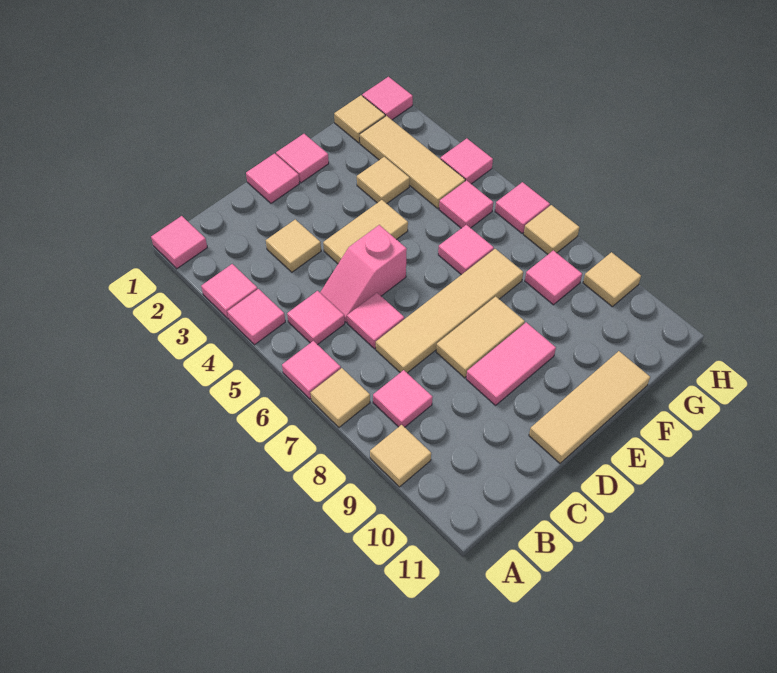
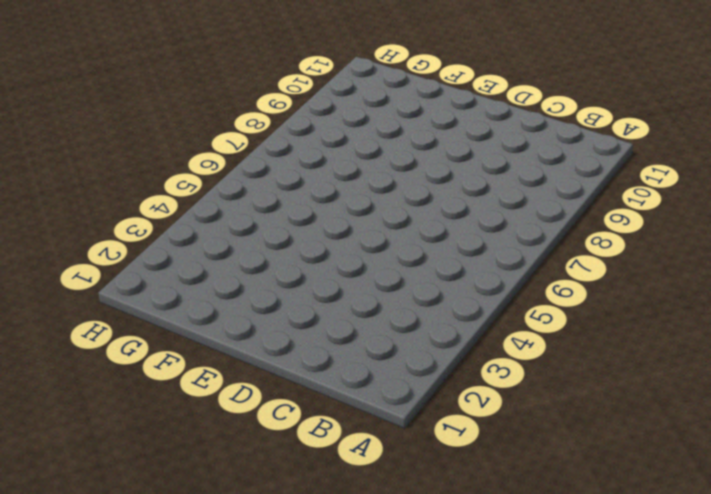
none -> pink tile A1 level 1
none -> pink tile A3 level 1
none -> pink tile A4 level 1

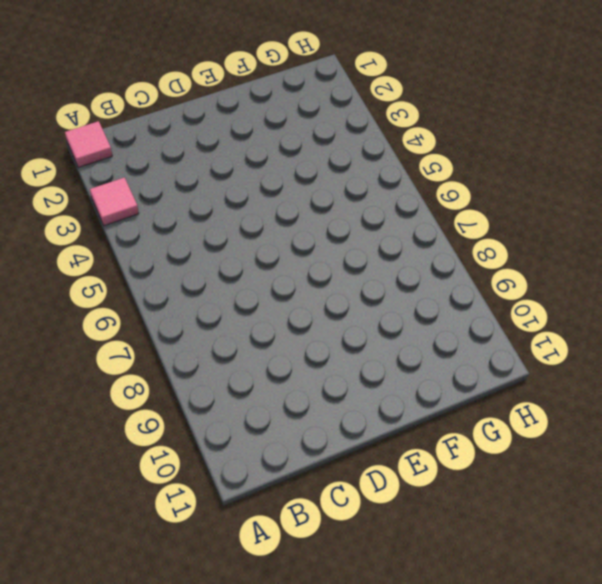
none -> pink tile A4 level 1
none -> pink tile A6 level 1
none -> tan tile A7 level 1

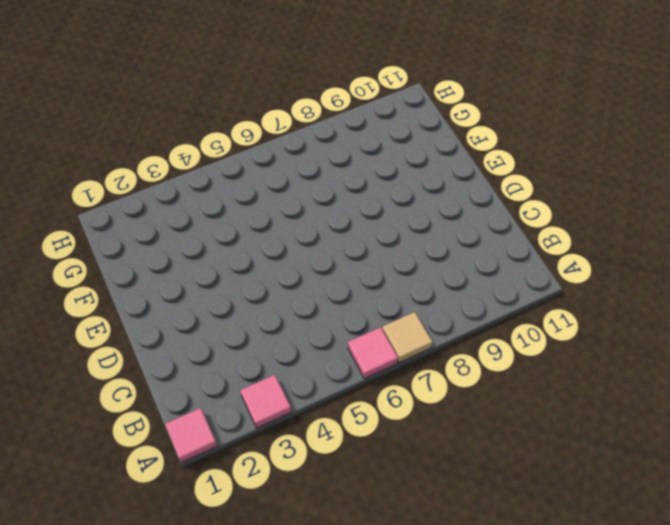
none -> pink tile A4 level 1
none -> tan tile A9 level 1
none -> pink tile B5 level 1

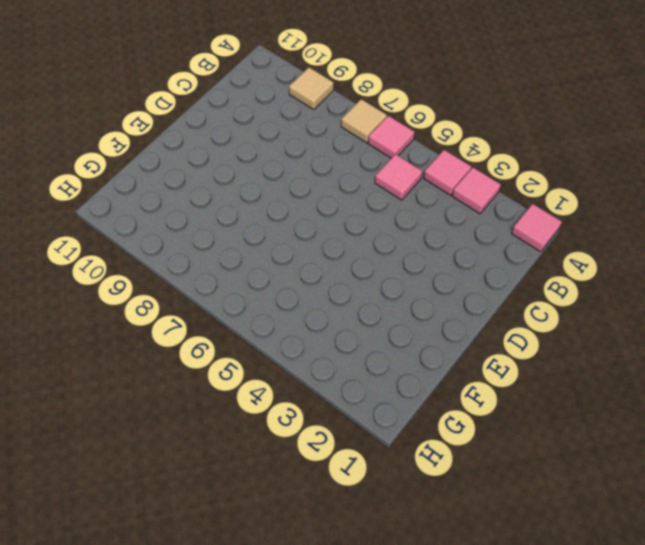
none -> pink tile B8 level 1
none -> tan tile C3 level 1
none -> pink slope C5:D5 level 1 top D

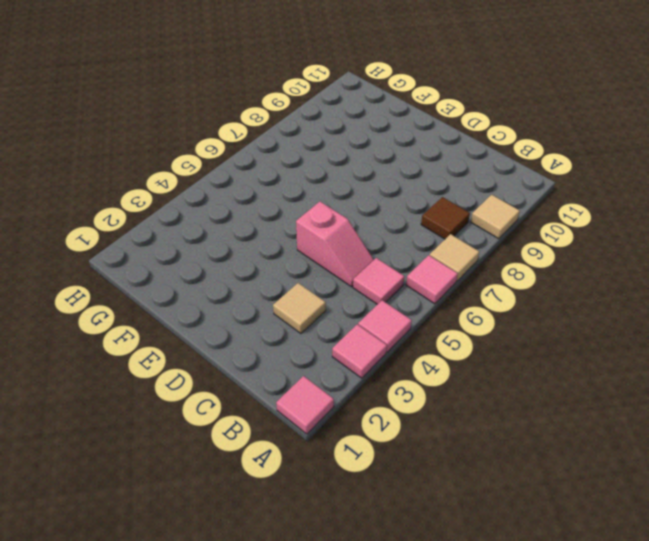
brown tile B8 level 1 -> pink tile B8 level 1
none -> pink tile C6 level 1
none -> tan tile C7:F7 level 1
none -> pink tile D1 level 1

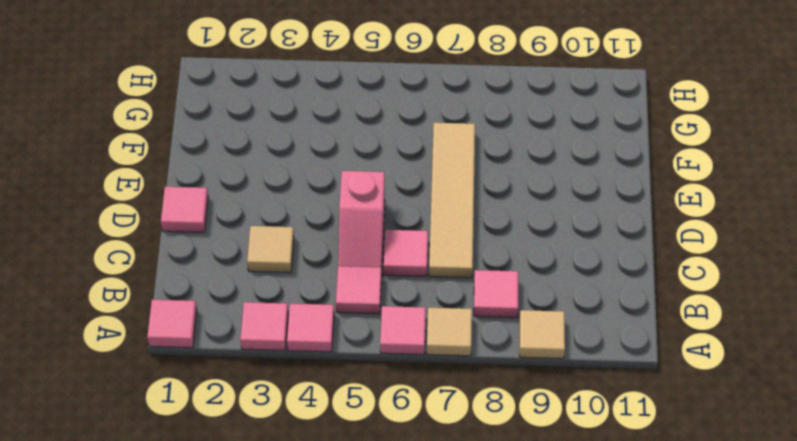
none -> tan tile D4:E4 level 1
none -> tan tile D8:E8 level 1
none -> pink tile D9:E9 level 1

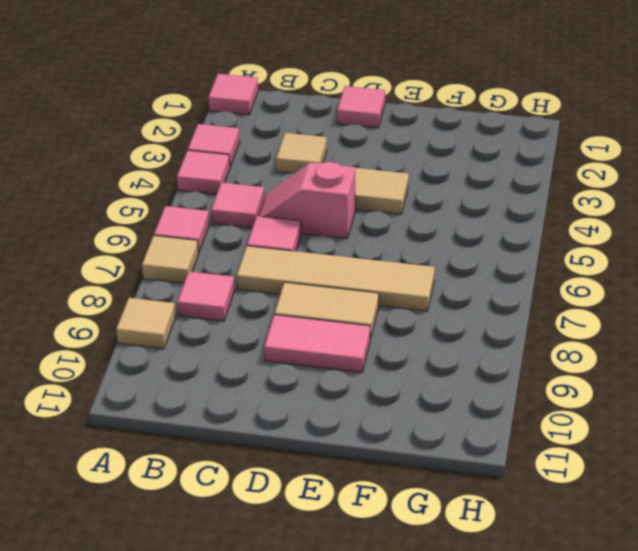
none -> tan tile D11:F11 level 1
none -> pink tile E1 level 1
none -> tan tile F3 level 1

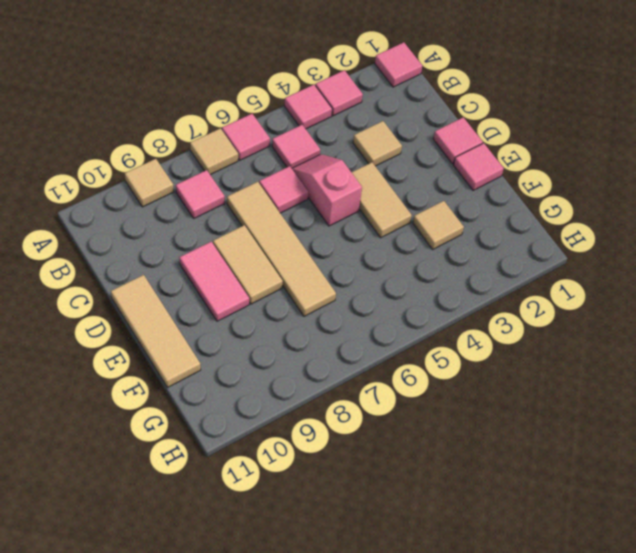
none -> pink tile F6 level 1
none -> tan tile G1 level 1
none -> tan tile G2:G4 level 1

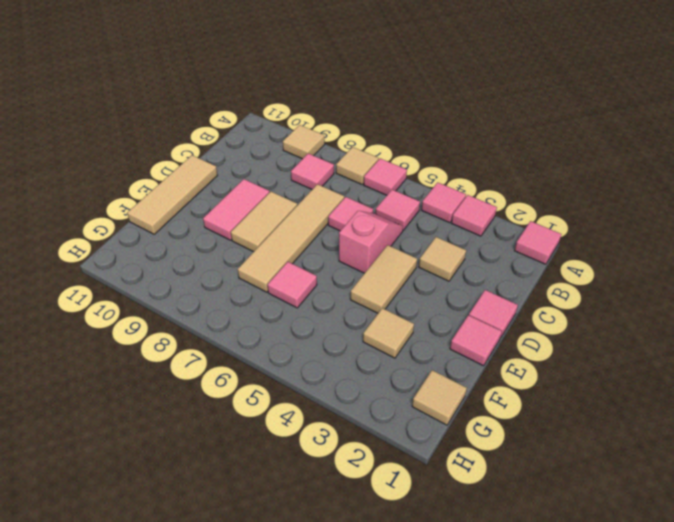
none -> tan tile G2:G4 level 1
none -> pink tile G5 level 1
none -> pink tile G8 level 1

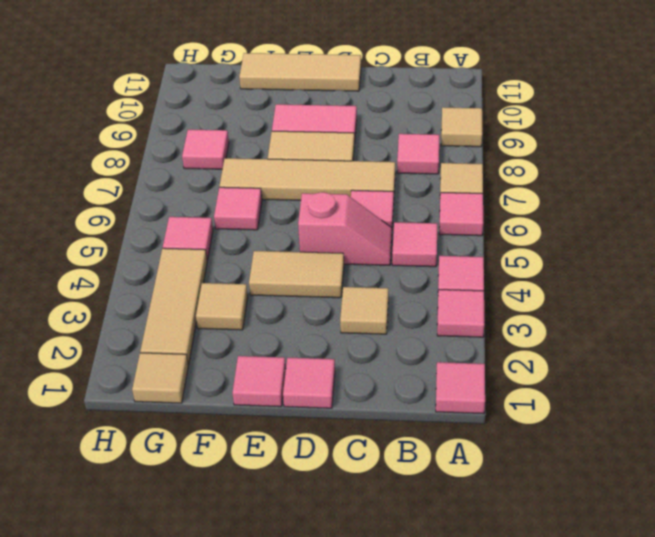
none -> pink tile H1 level 1
none -> pink tile H4 level 1
none -> pink tile H6 level 1

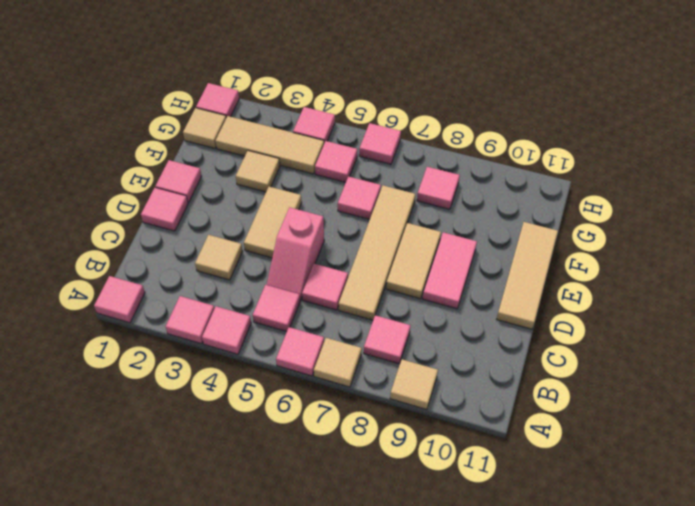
none -> tan tile H7 level 1
none -> tan tile H9 level 1

